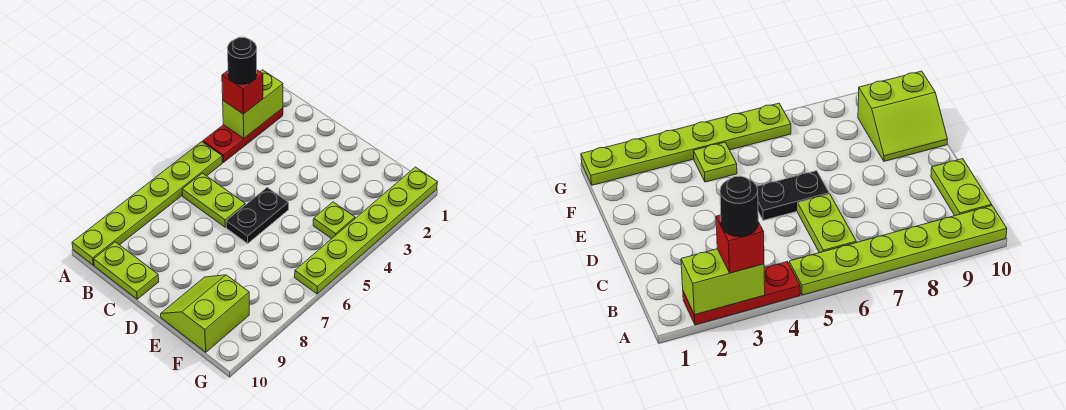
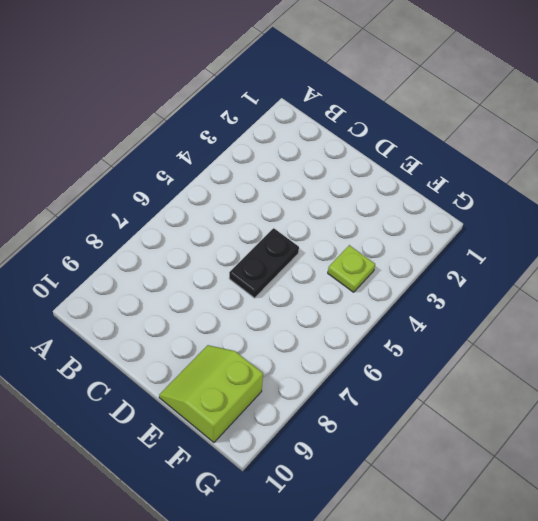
none -> red plate A2:A4 level 1
none -> lime plate A5:A10 level 1

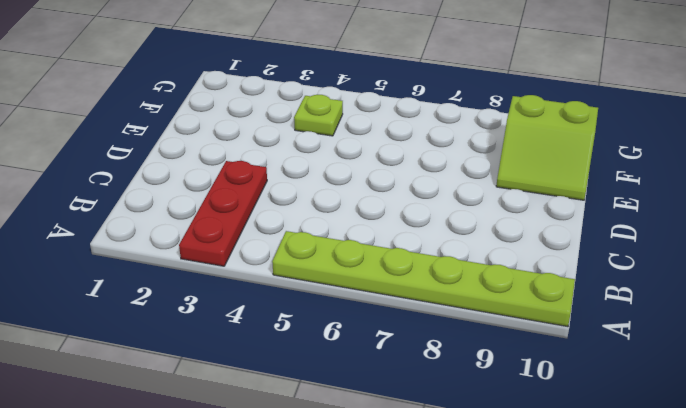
red plate A3:C3 level 1 -> red plate A2:A4 level 1
none -> lime plate B6:C6 level 1
none -> lime plate B10:C10 level 1

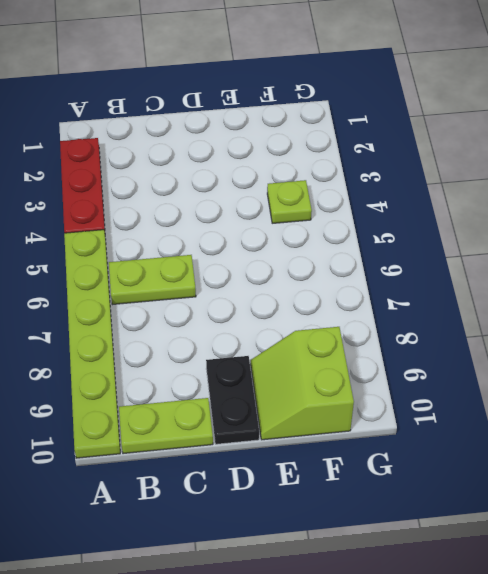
black plate D9:D10 level 1 -> black plate D5:D6 level 1
none -> lime plate G1:G6 level 1
none -> lime brick A2:A3 level 2

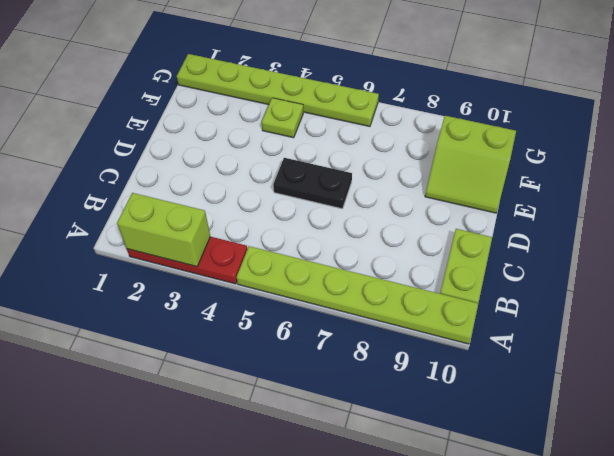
none -> lime plate B6:C6 level 1
none -> red brick A3 level 3

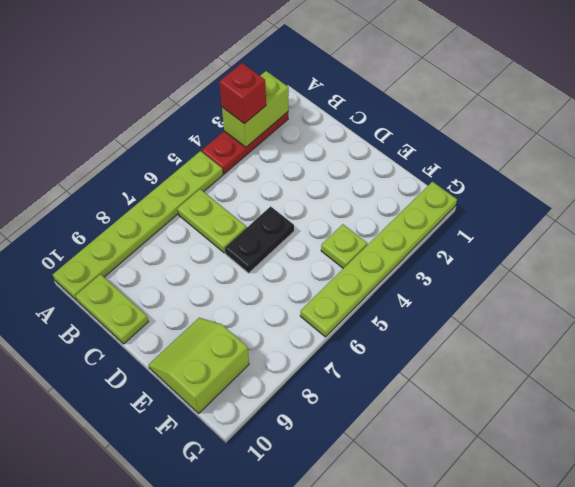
none -> black round brick A3 level 4

